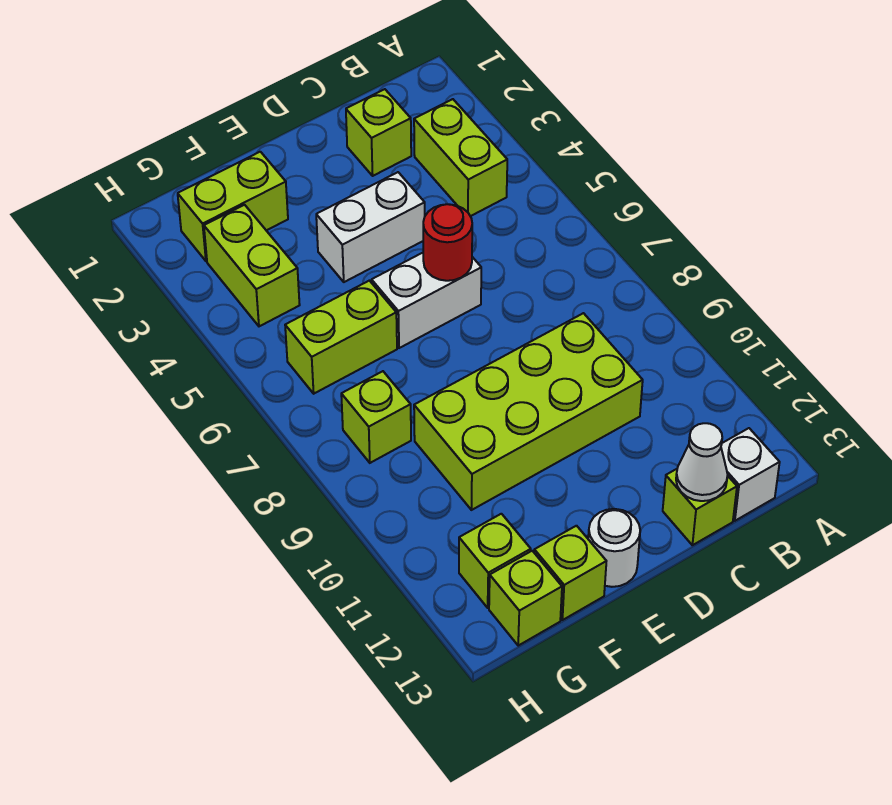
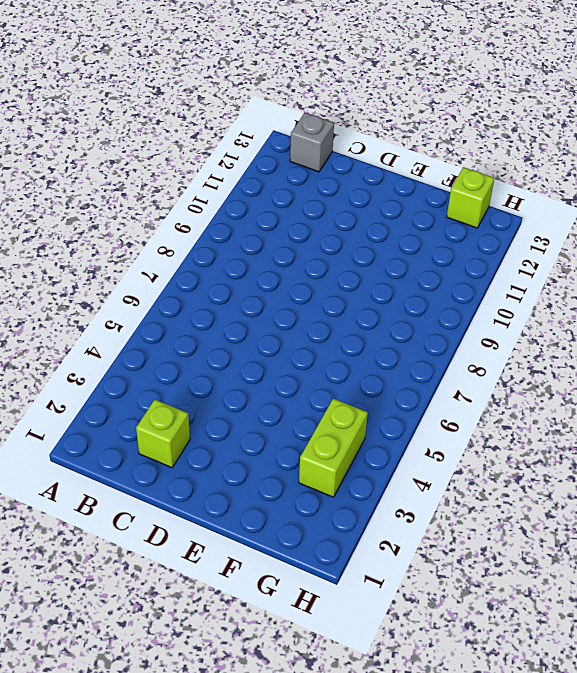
grey brick B13 level 1 -> white brick B13 level 1
none -> lime brick B3:B4 level 1
none -> lime brick C9:F10 level 1
none -> lime brick C13 level 1

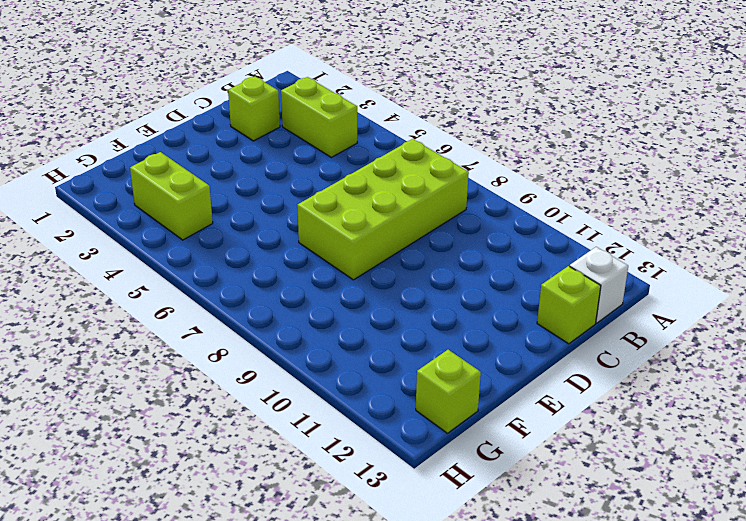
lime brick B7:E8 level 1 -> lime brick C9:F10 level 1
none -> white brick D4:E4 level 1
none -> white brick D6:E6 level 1
none -> white round brick E13 level 1

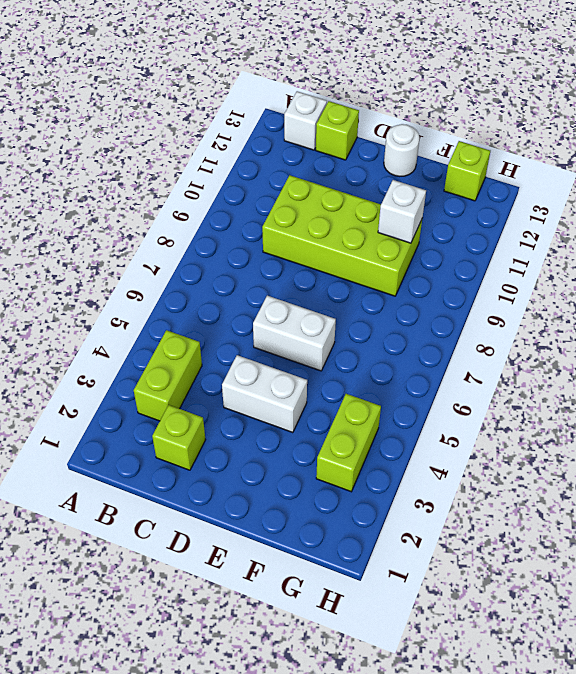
white brick F10 level 2 -> none
none -> lime brick F2:G2 level 1
none -> lime brick F6:G6 level 1
none -> lime brick F13 level 1

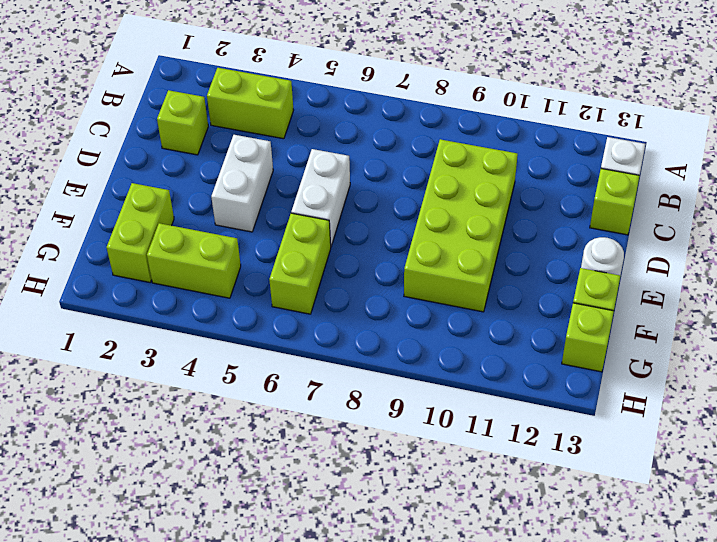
none -> lime brick G8 level 1
none -> lime brick G12 level 1
none -> white cone C13 level 2

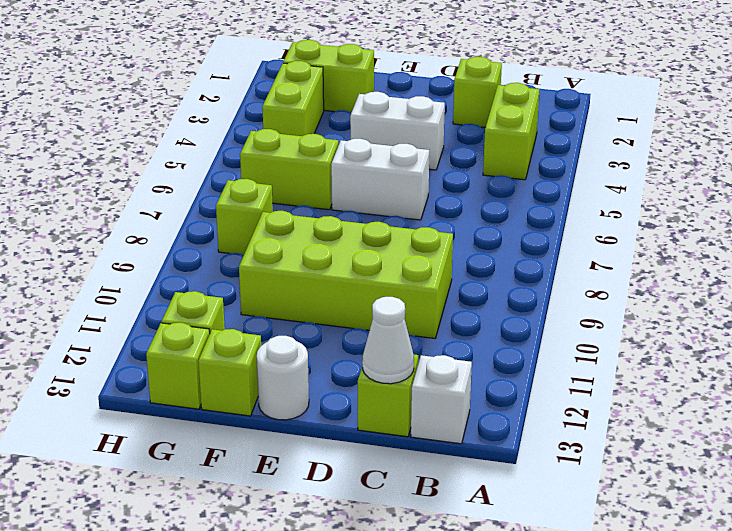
none -> red round brick D6 level 2

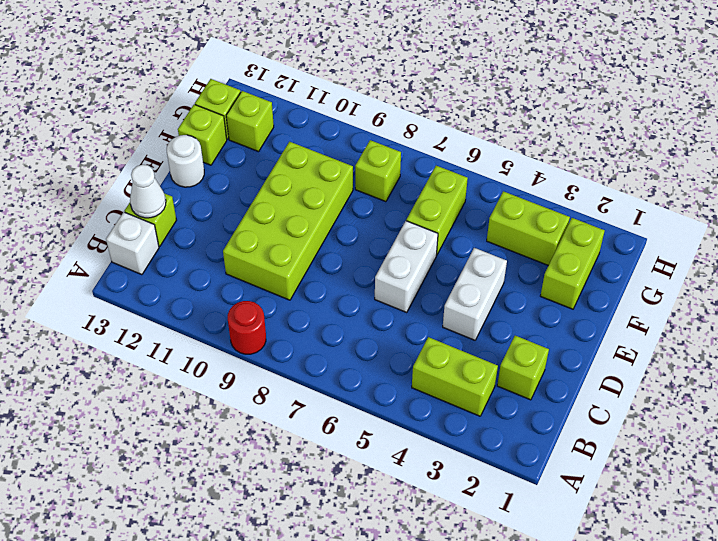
red round brick A9 level 1 -> red round brick D6 level 2

